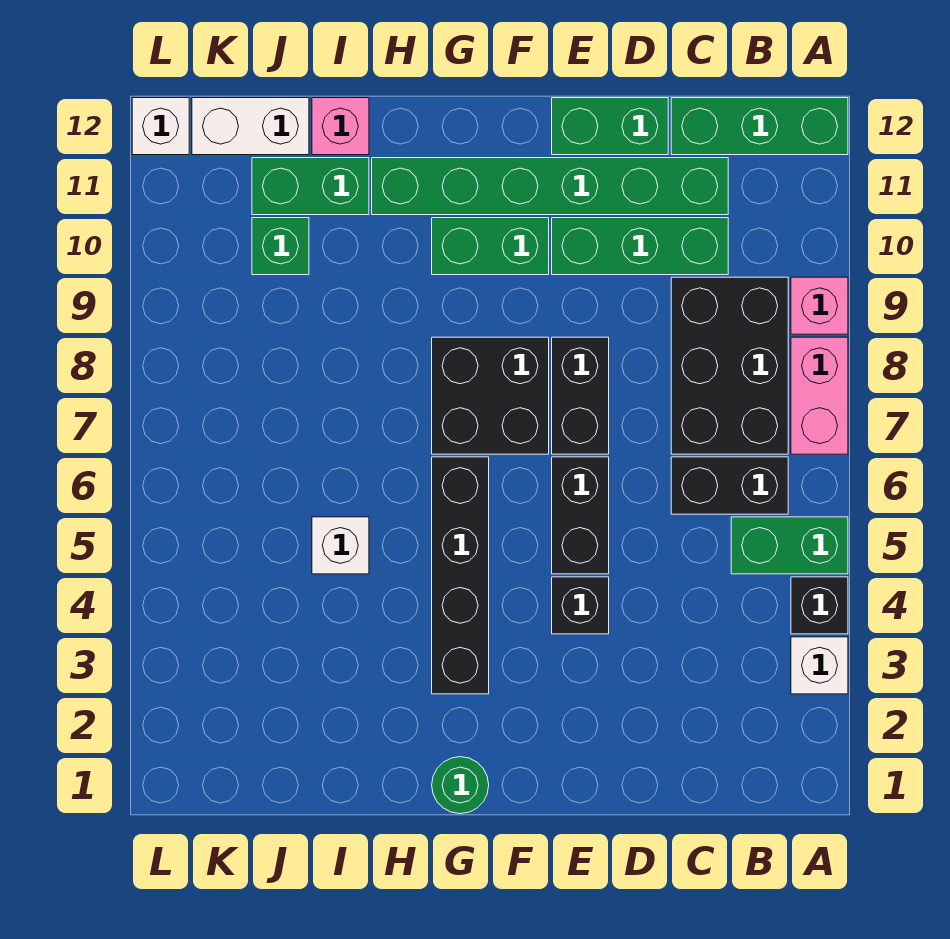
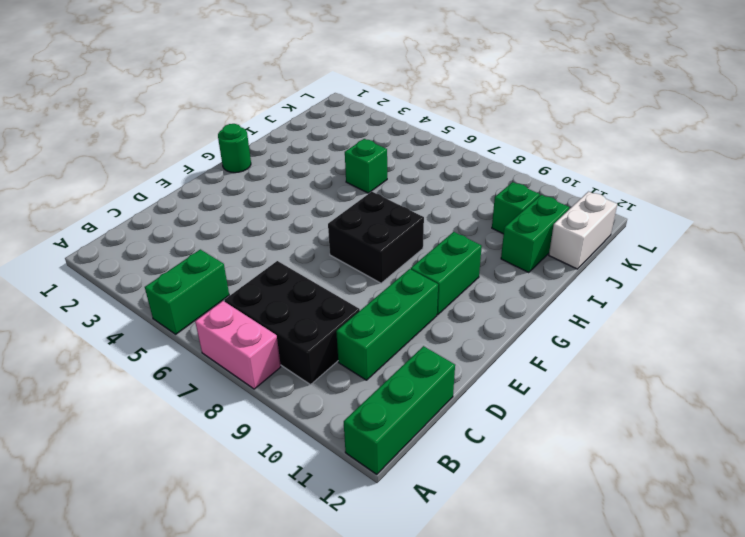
green brick I5 level 1 -> white brick I5 level 1
none -> white brick A3 level 1
none -> black brick A4 level 1
none -> pink brick A9 level 1

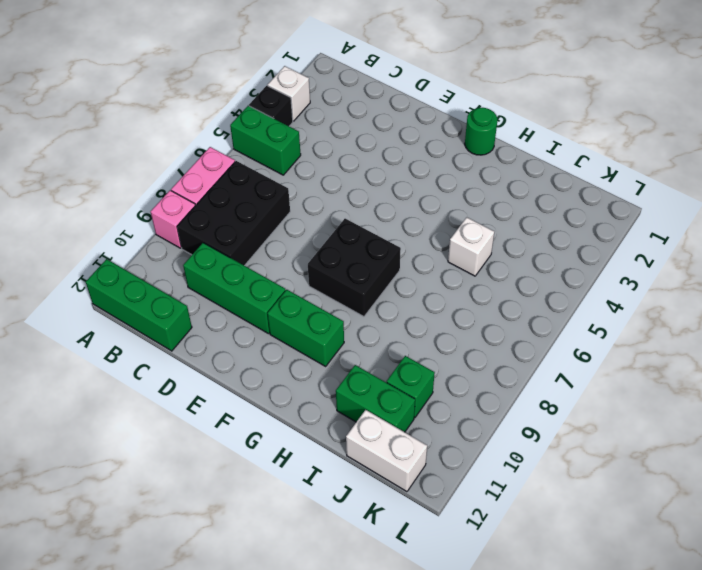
none -> black brick B6:C6 level 1
none -> green brick C11:H11 level 1
none -> green brick D12:E12 level 1

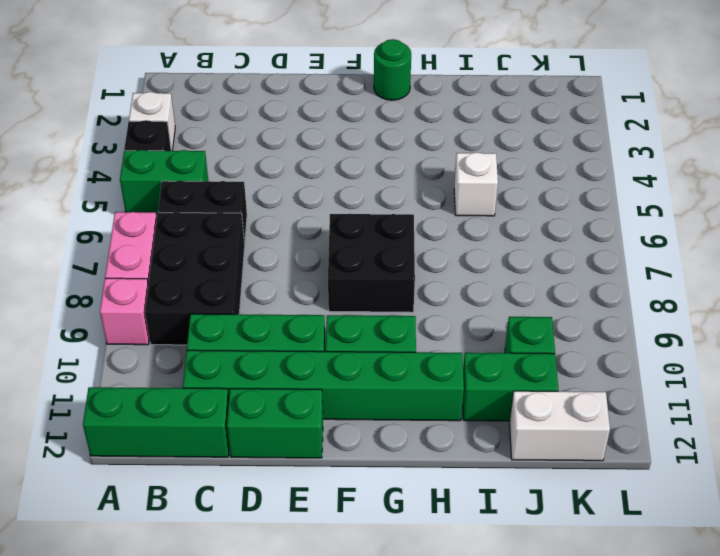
none -> black brick E4 level 1
none -> black brick E5:E6 level 1
none -> black brick E7:E8 level 1

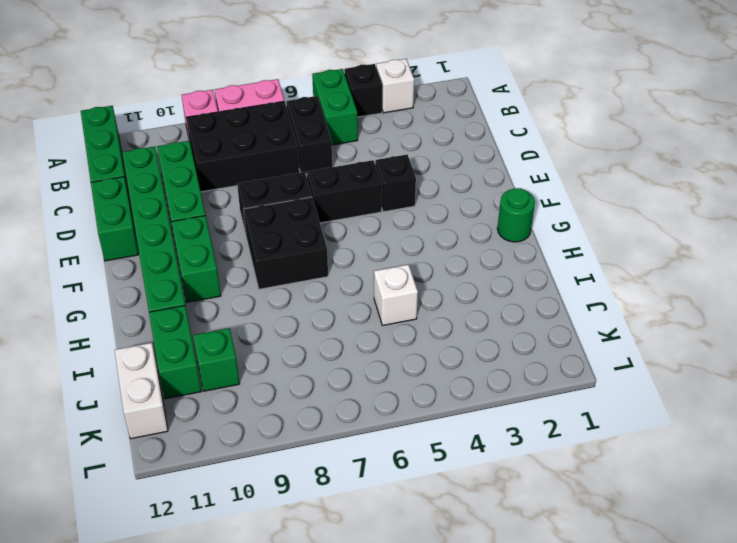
none -> black brick G3:G6 level 1
none -> pink brick I12 level 1
none -> white brick L12 level 1

